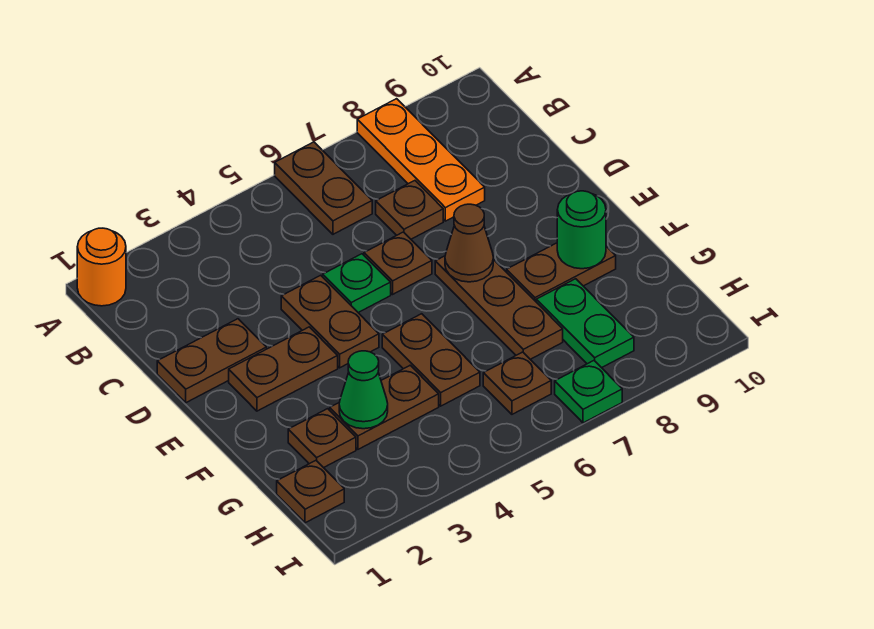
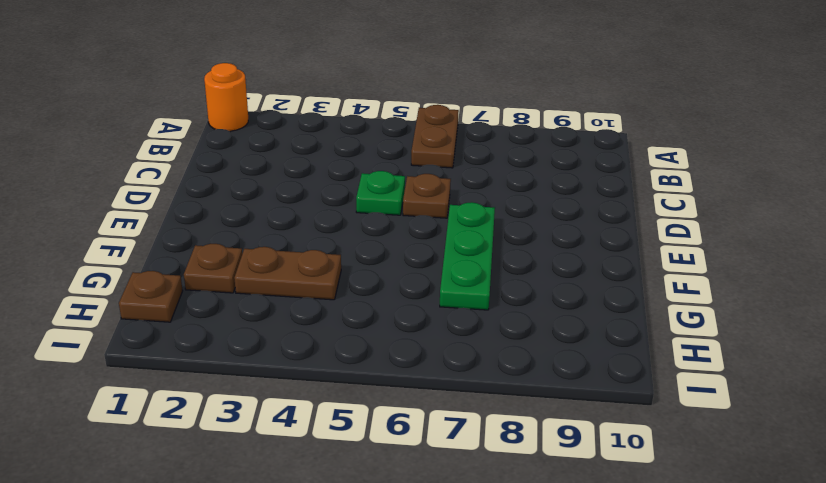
green plate E7:G7 level 1 -> brown plate E7:G7 level 1
none -> orange plate A8:C8 level 1
none -> brown plate C7 level 1
none -> brown plate D1:D2 level 1

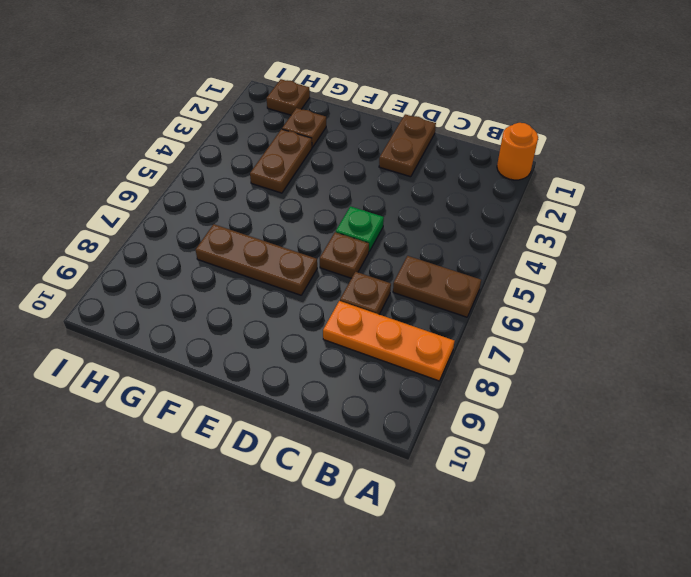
none -> brown plate D4:E4 level 1
none -> brown plate E2:E3 level 1
none -> brown plate F5:G5 level 1

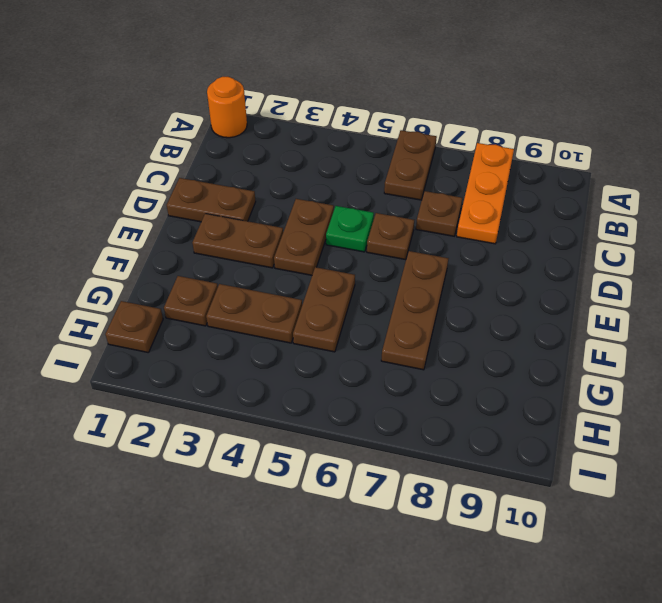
none -> brown plate F8:F9 level 1
none -> green plate G8:H8 level 1
none -> brown plate H6 level 1

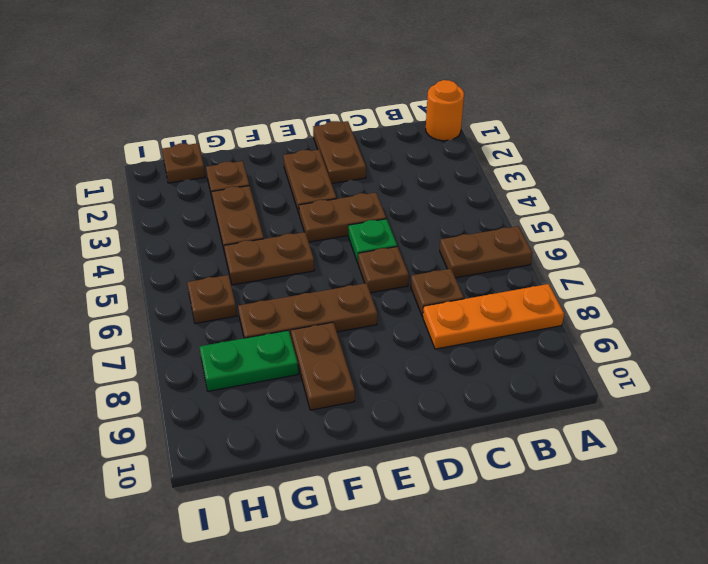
none -> green plate I7 level 1
none -> brown cone E7 level 2
none -> green round brick F9 level 2

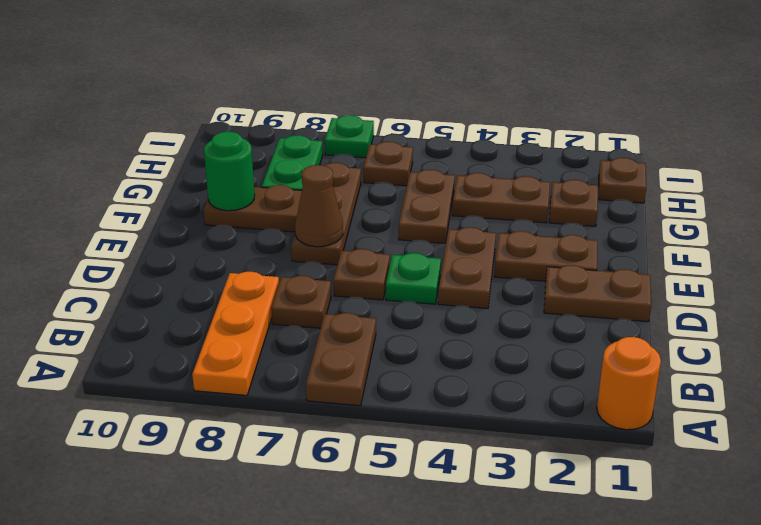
none -> green cone G3 level 2

